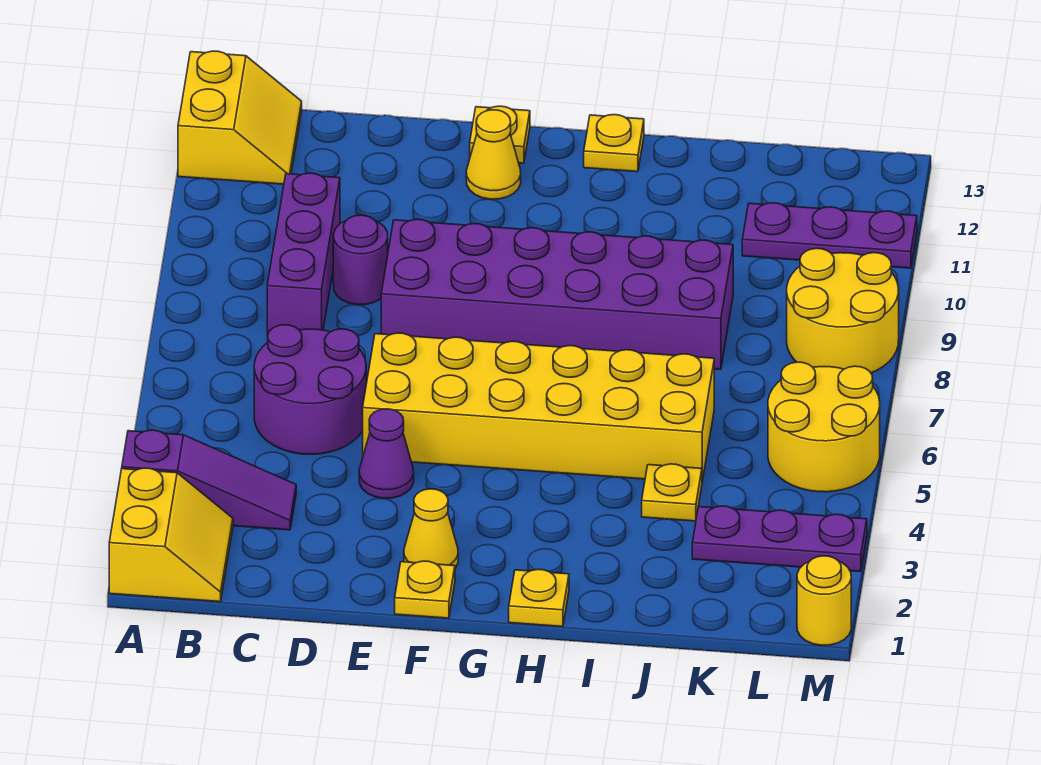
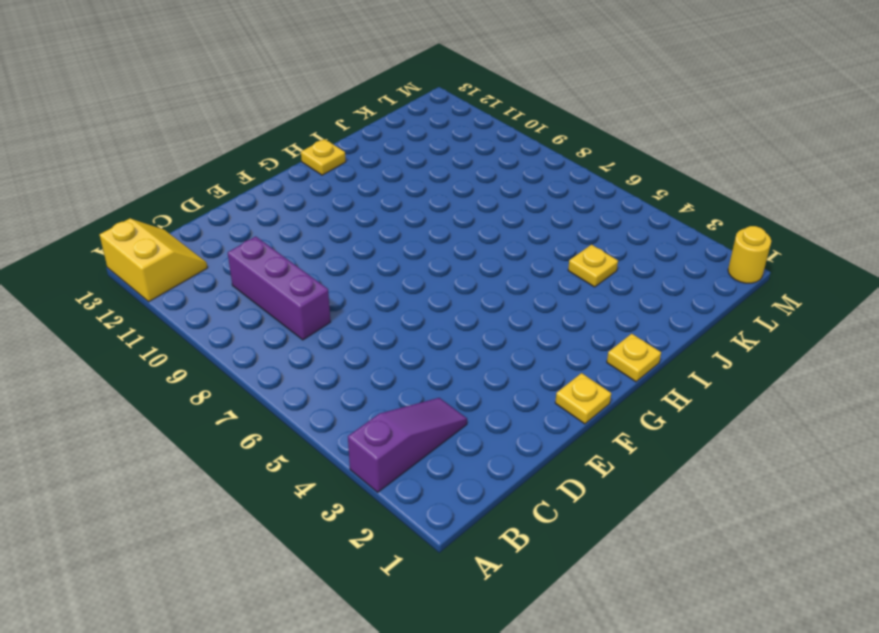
none -> yellow slope A1:B2 level 1 top A
none -> purple round brick C5:D6 level 1
none -> purple round brick D9 level 1

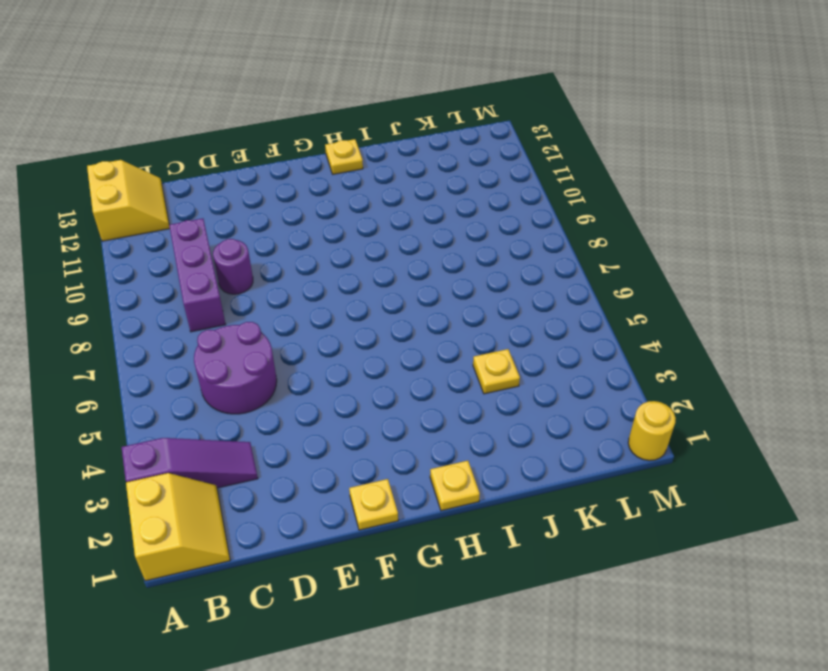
none -> purple cone E4 level 1
none -> yellow brick E5:J6 level 1
none -> purple brick E8:J9 level 1

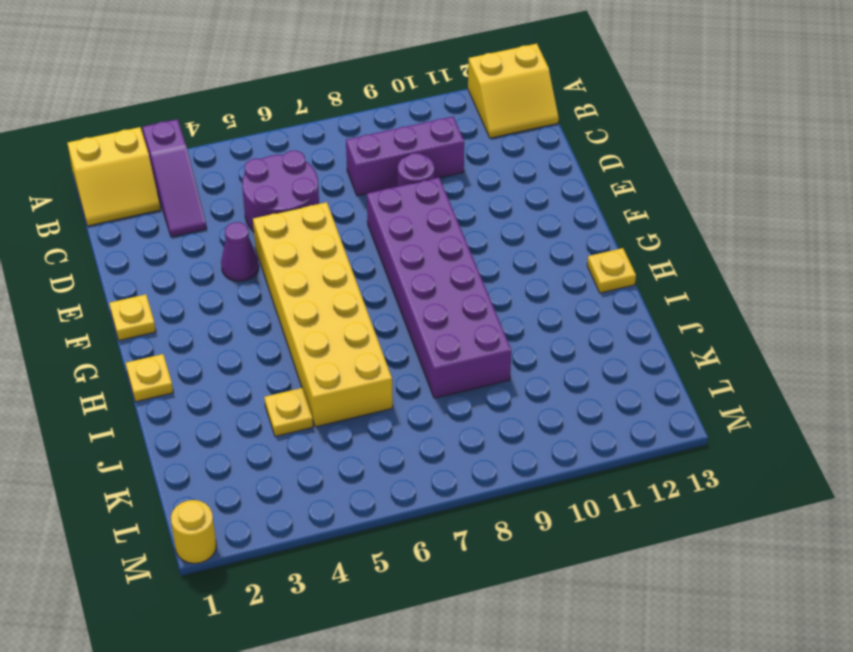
none -> yellow cone F2 level 1
none -> yellow cone F12 level 1
none -> yellow plate F13 level 1

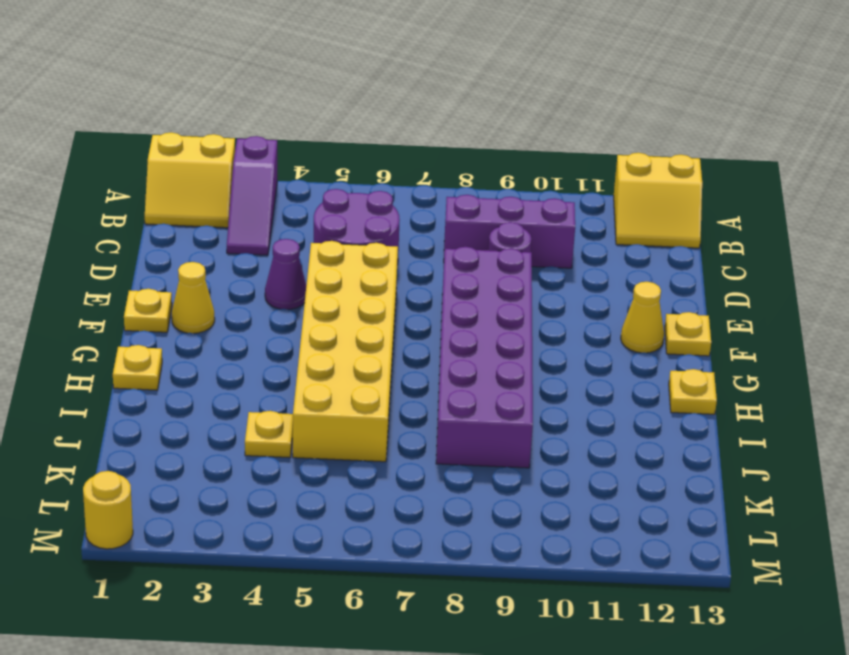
none -> purple plate K3:M3 level 1
none -> purple plate K11:M11 level 1
none -> yellow round brick L5:M6 level 1

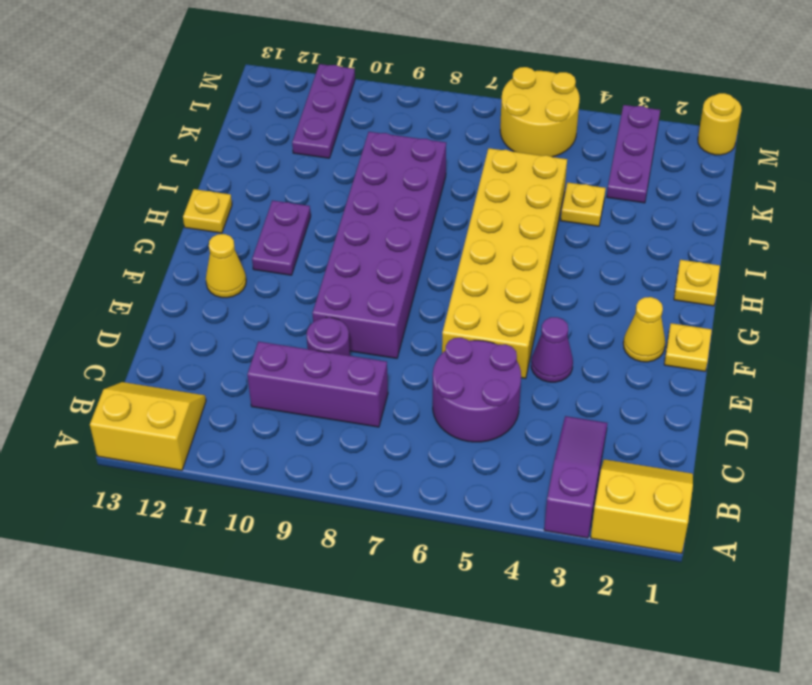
purple plate G11:H11 level 1 -> none
none -> yellow plate F13 level 1
none -> yellow round brick L8:M9 level 1

